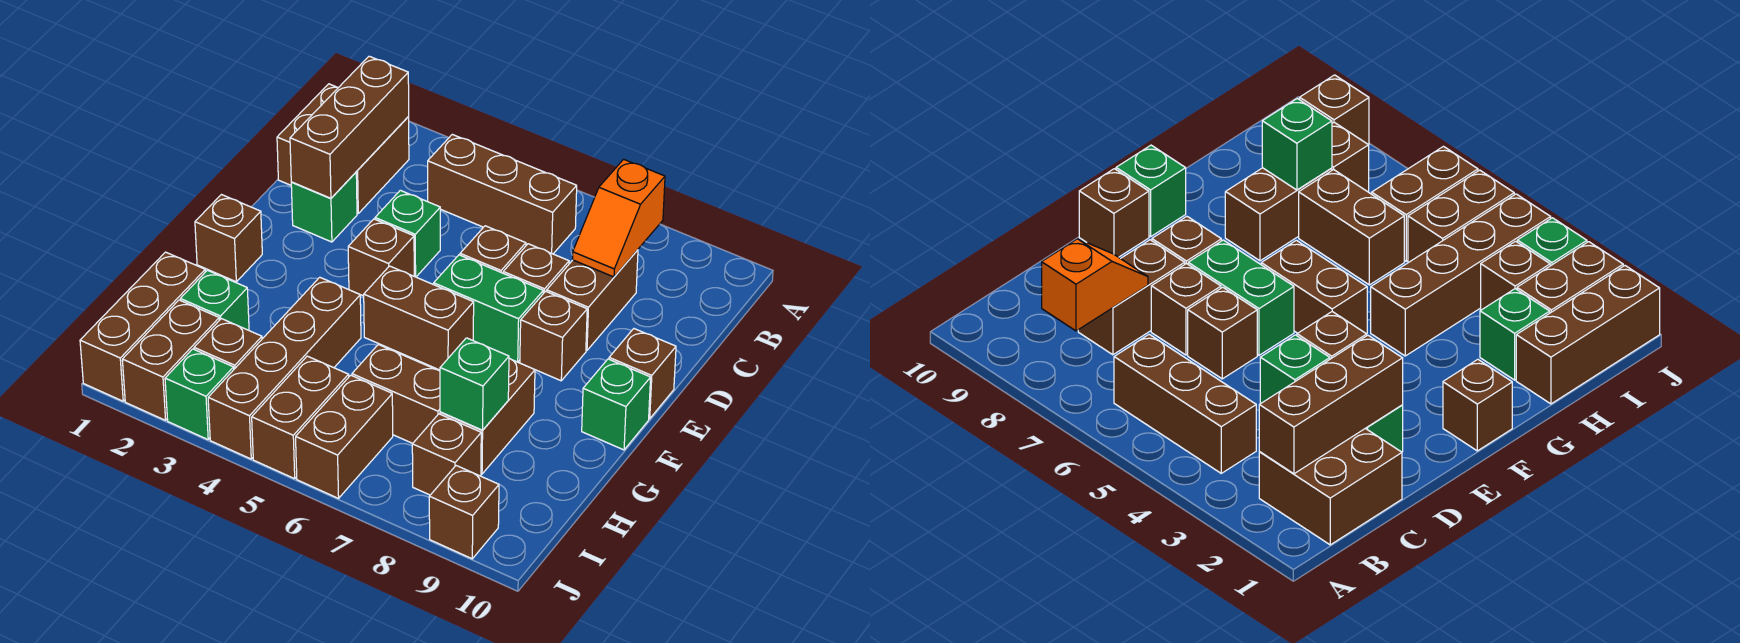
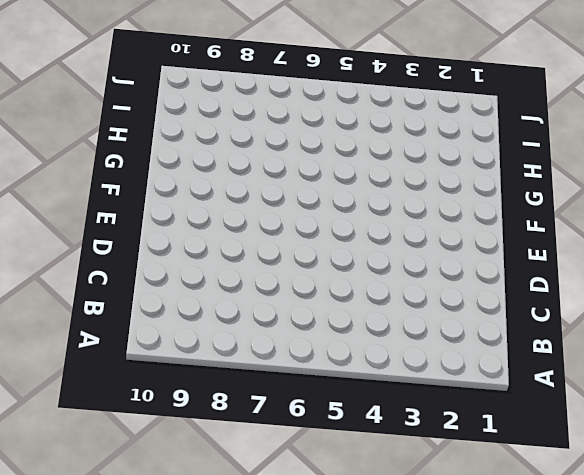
none -> brown brick B1:C2 level 1
none -> brown brick B4:B6 level 1
none -> brown brick C8:D8 level 1

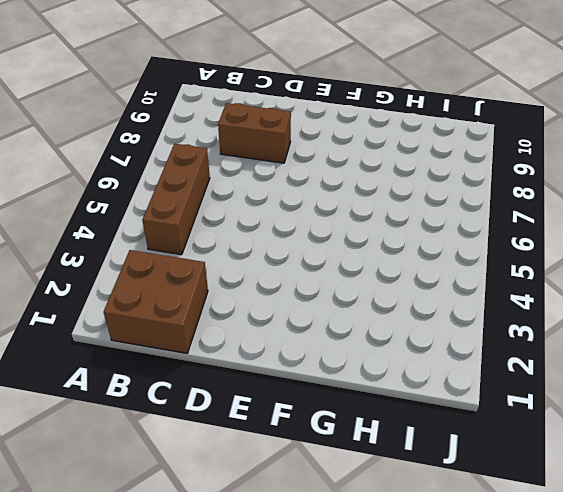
none -> green brick D2 level 1
none -> green brick D4 level 1
none -> brown brick D6 level 1

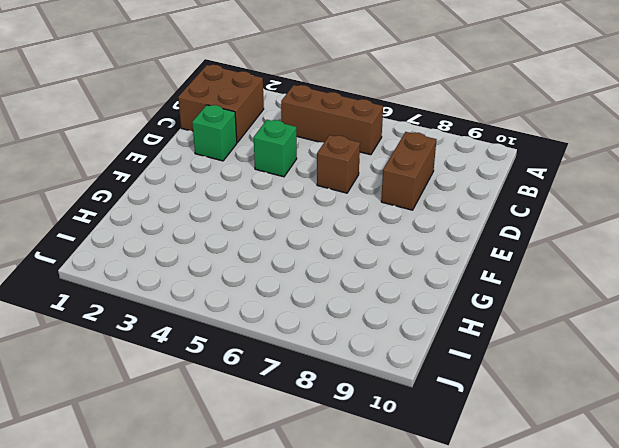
none -> brown brick D7 level 1
none -> brown brick E4 level 1
none -> green brick E6:E7 level 1

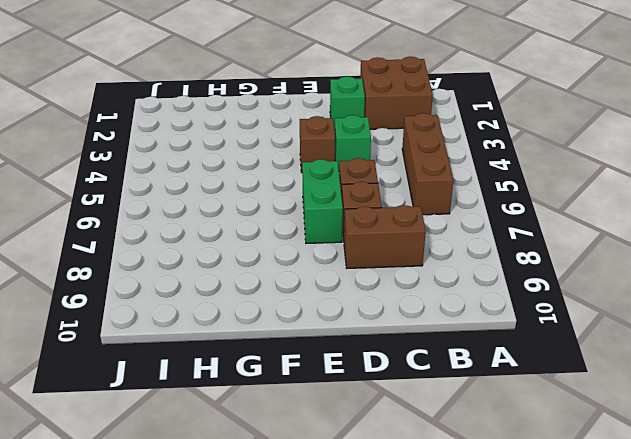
none -> brown brick E8 level 1
none -> brown brick E10 level 1
none -> brown brick F1 level 1

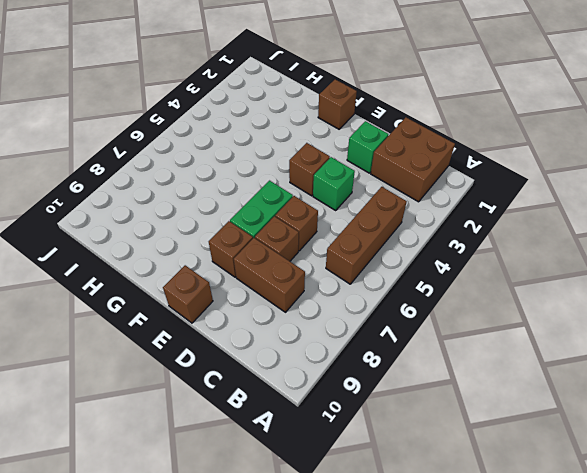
none -> brown brick F5:F6 level 1
none -> green brick F10 level 1
none -> brown brick G4:J4 level 1

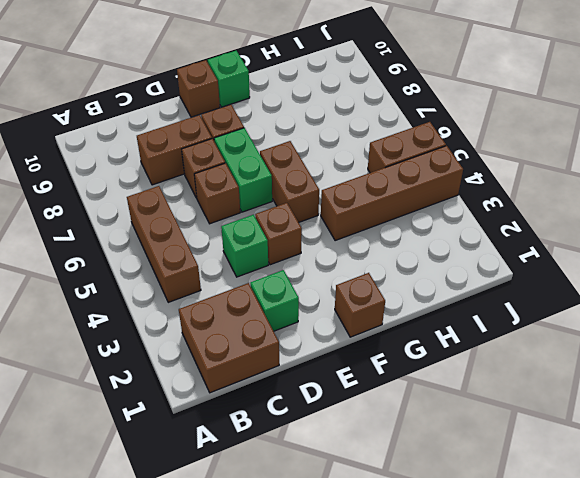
none -> brown brick G8:H8 level 1
none -> brown brick H1:J1 level 1
none -> green brick H2 level 1

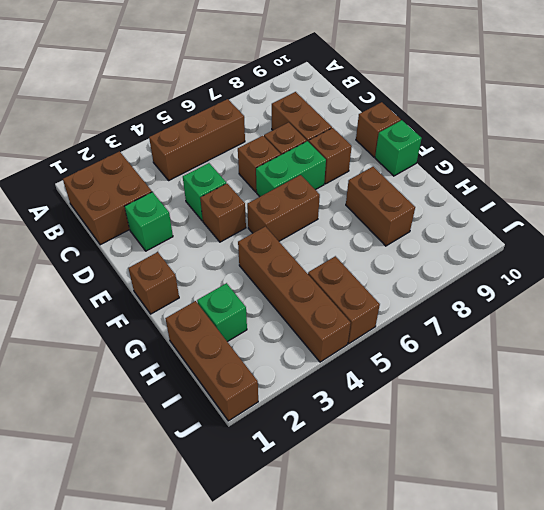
none -> brown brick H6:H7 level 1
none -> brown brick I2:J2 level 1
none -> brown brick I3 level 1

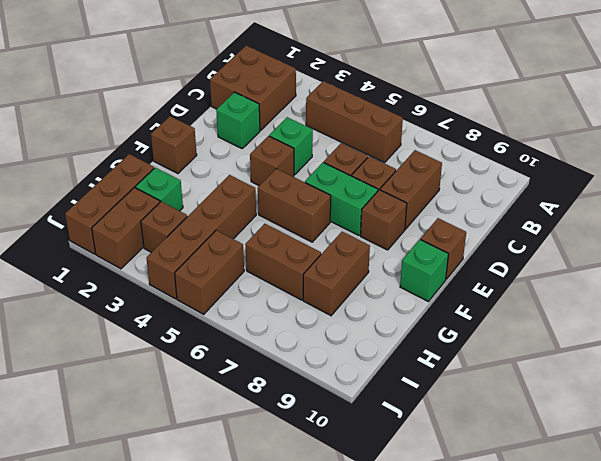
none -> brown brick I6:J6 level 1
none -> brown brick I8 level 1
none -> green brick J3 level 1

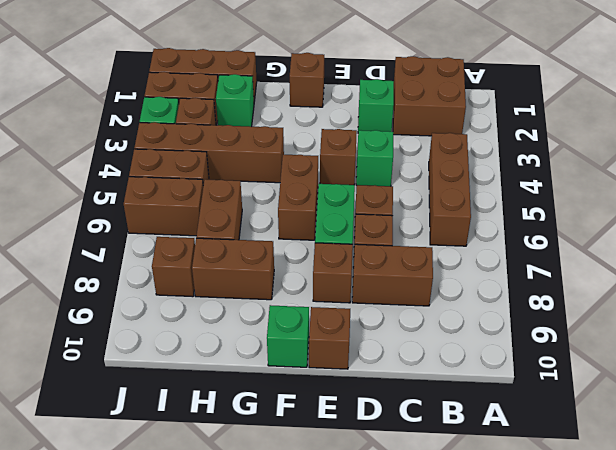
none -> brown brick J9 level 1
none -> brown brick B2:D2 level 2
none -> orange slope B8:C8 level 2 top B

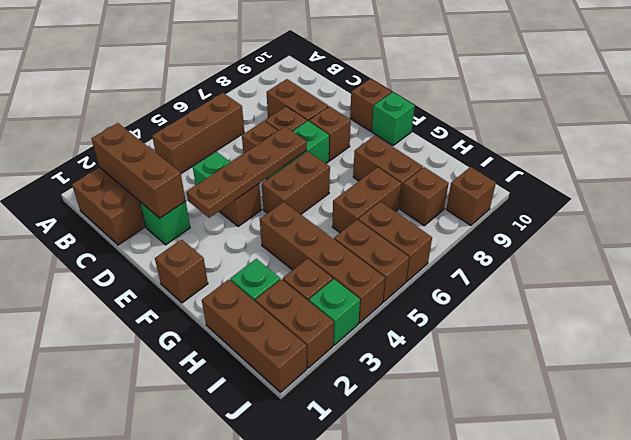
brown plate E3:E6 level 2 -> none
none -> orange slope B8:C8 level 2 top B
none -> green brick H8 level 2

